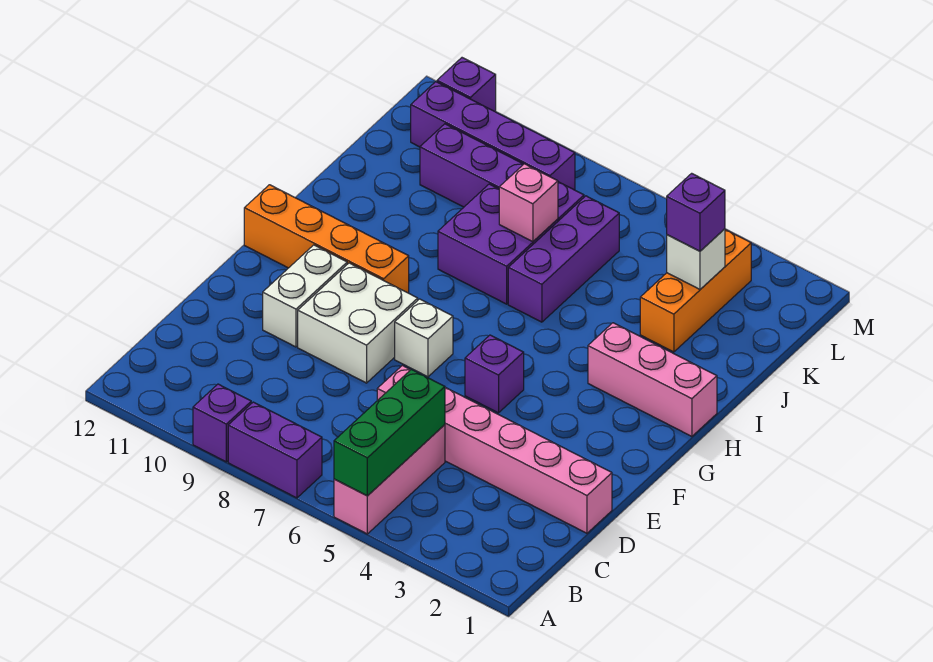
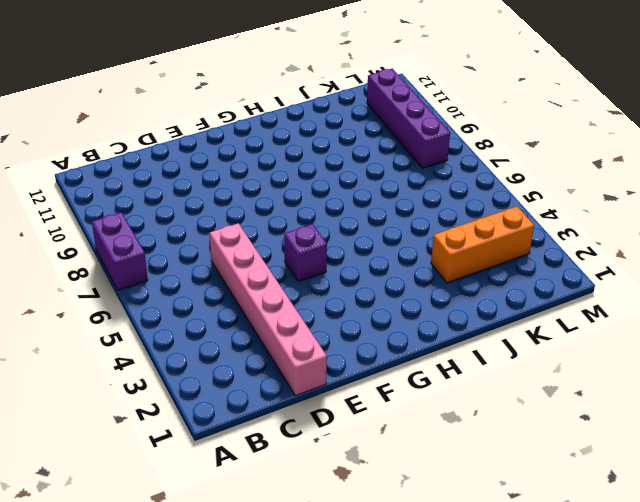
none -> pink brick A5:C5 level 1
none -> purple brick A9 level 1
none -> white brick E8:F9 level 1

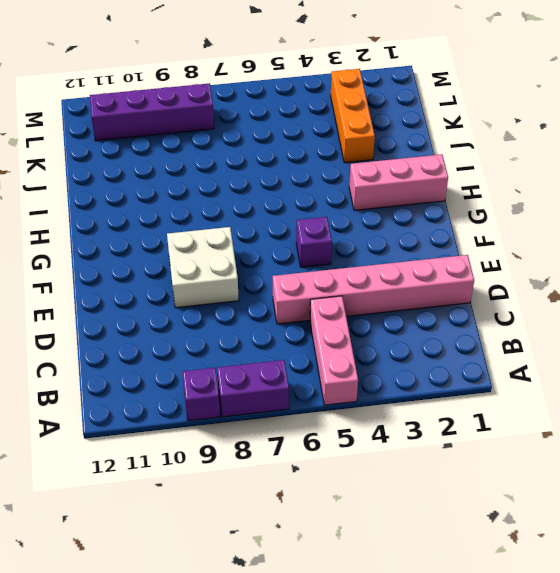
none -> white brick E10:F10 level 1
none -> white brick F7 level 1
none -> orange brick G9:G12 level 1

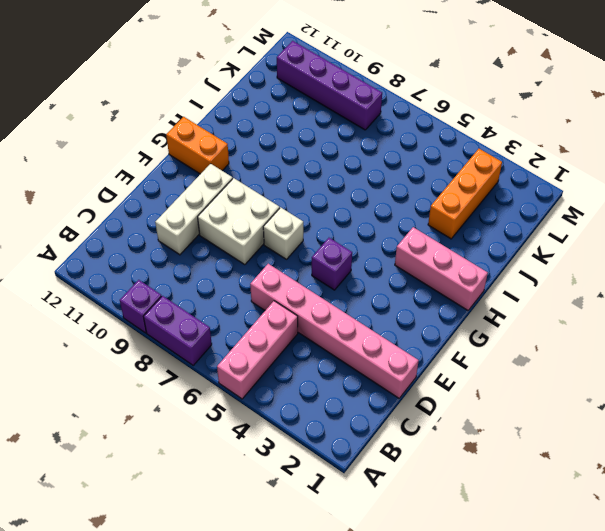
white brick D10:F10 level 1 -> white brick E10:F10 level 1
orange brick G11:G12 level 1 -> orange brick G9:G12 level 1
none -> purple brick I6:K6 level 1
none -> purple brick I7:J8 level 1
none -> purple brick K7:K10 level 1

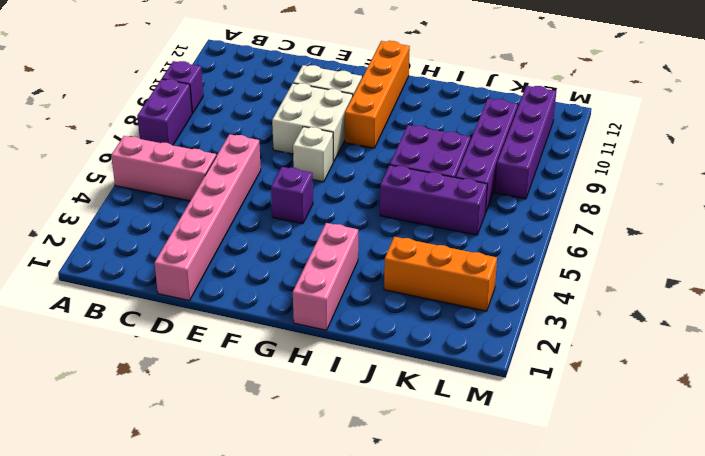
none -> purple brick M11 level 1
none -> green brick A5:C5 level 2
none -> pink brick J7 level 2

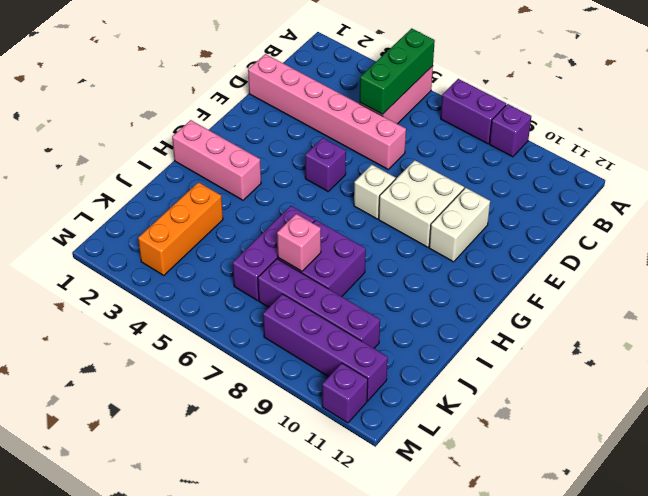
none -> orange brick G9:G12 level 1
none -> white brick K3 level 2
none -> purple brick K3 level 3

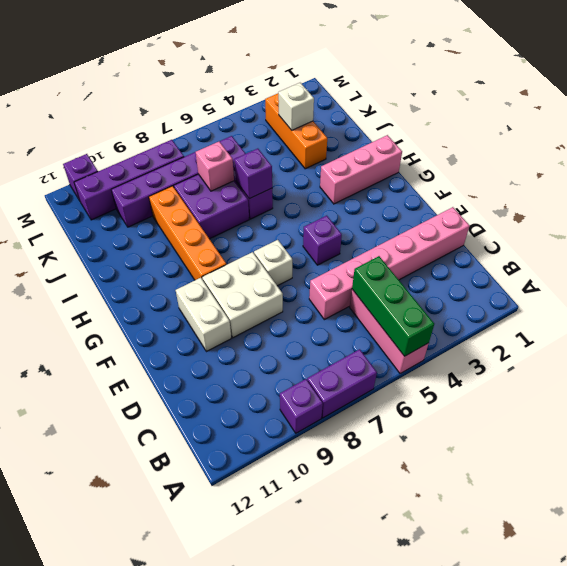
orange brick G9:J9 level 1 -> orange brick G9:G12 level 1
purple brick I6 level 2 -> purple brick K3 level 3

